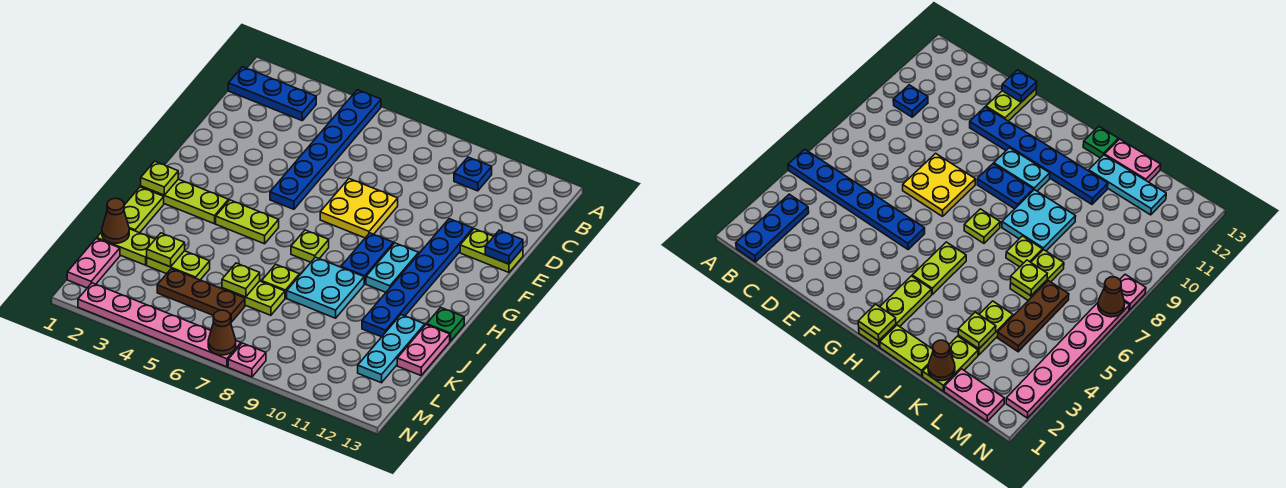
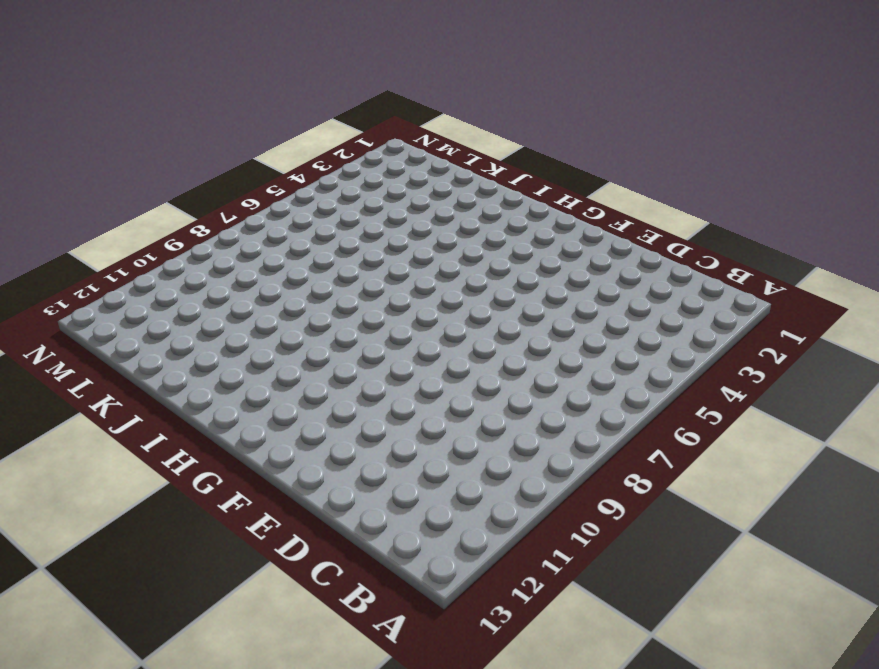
none -> blue plate A5:F5 level 1
none -> blue plate B1:B3 level 1
none -> blue plate B10 level 1
none -> yellow plate E7:F8 level 1

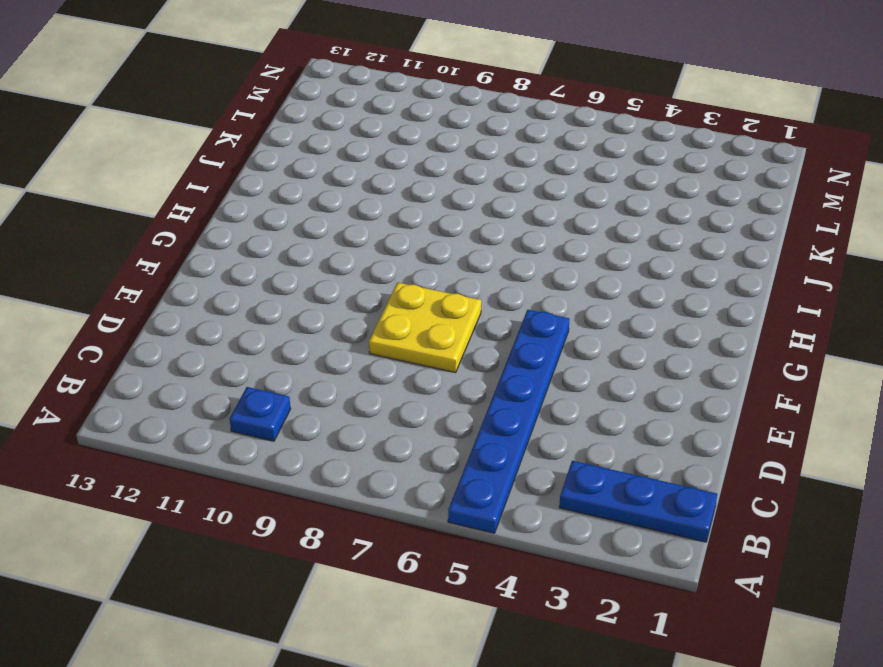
none -> blue plate E11:J11 level 1
none -> lime plate E12:E13 level 1
none -> blue plate G9:H9 level 1
none -> cyan plate G10:H10 level 1

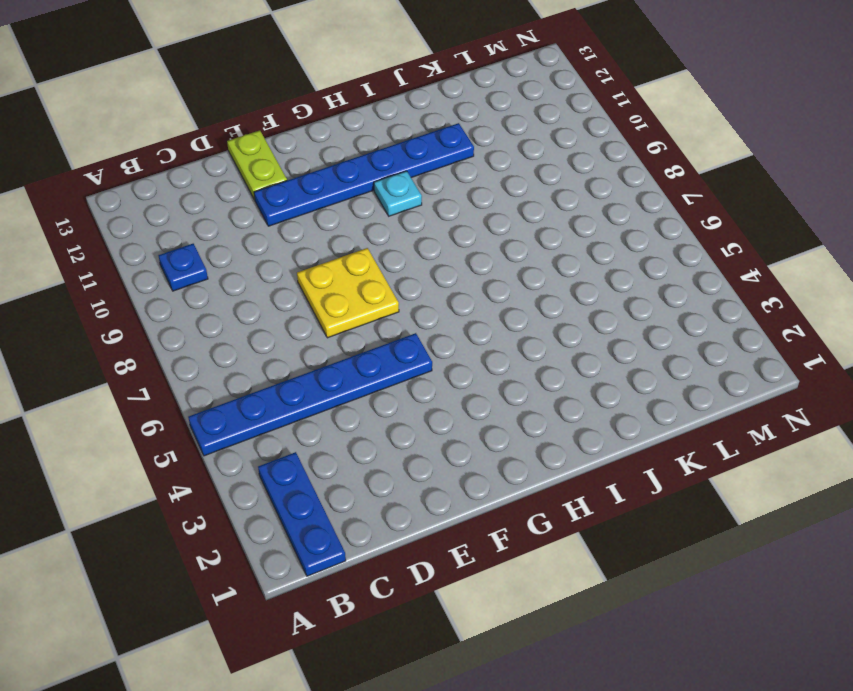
cyan plate H10 level 1 -> cyan plate G10:H10 level 1
none -> blue plate G9:H9 level 1
none -> lime plate H1:H3 level 1
none -> lime plate H4:H5 level 1
none -> lime plate H7 level 1

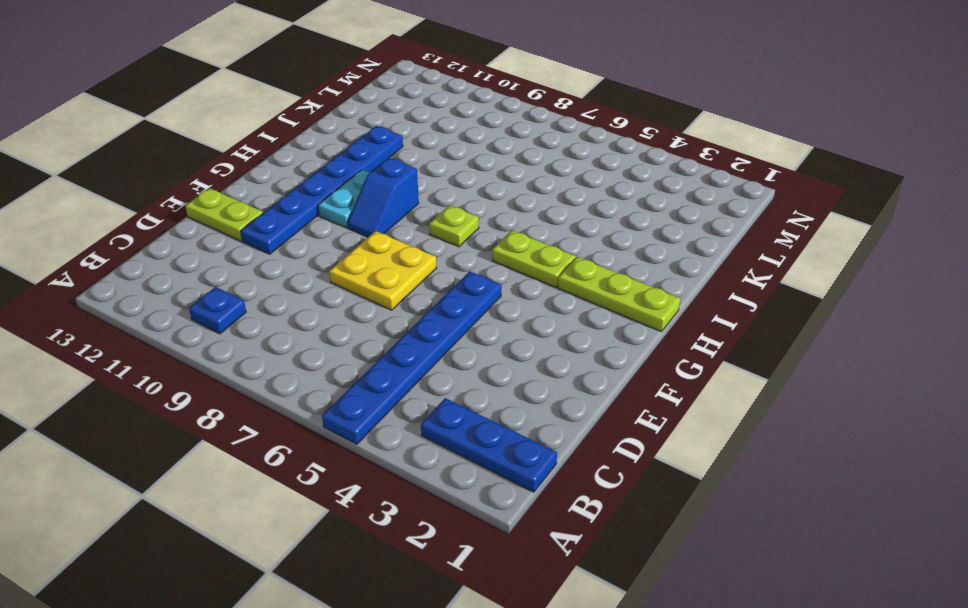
blue slope G9:H9 level 1 top H -> blue plate G9:H9 level 1
none -> lime plate I1:J1 level 1
none -> cyan plate I8:J9 level 1
none -> green plate I13 level 1
none -> lime plate J7 level 1

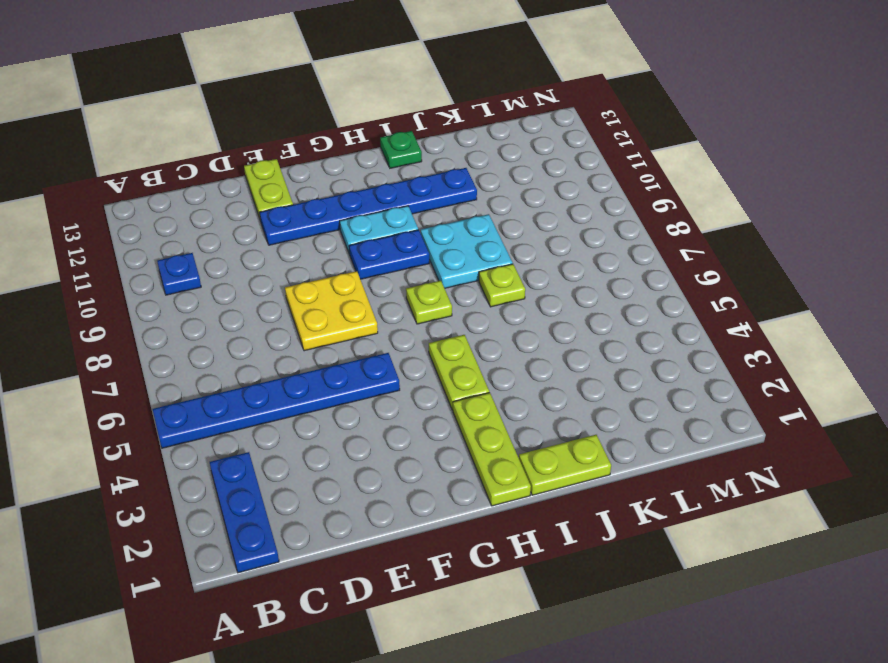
none -> cyan plate J12:L12 level 1
none -> pink plate J13:K13 level 1
none -> lime plate K1:K2 level 1
none -> lime plate K3:K4 level 1

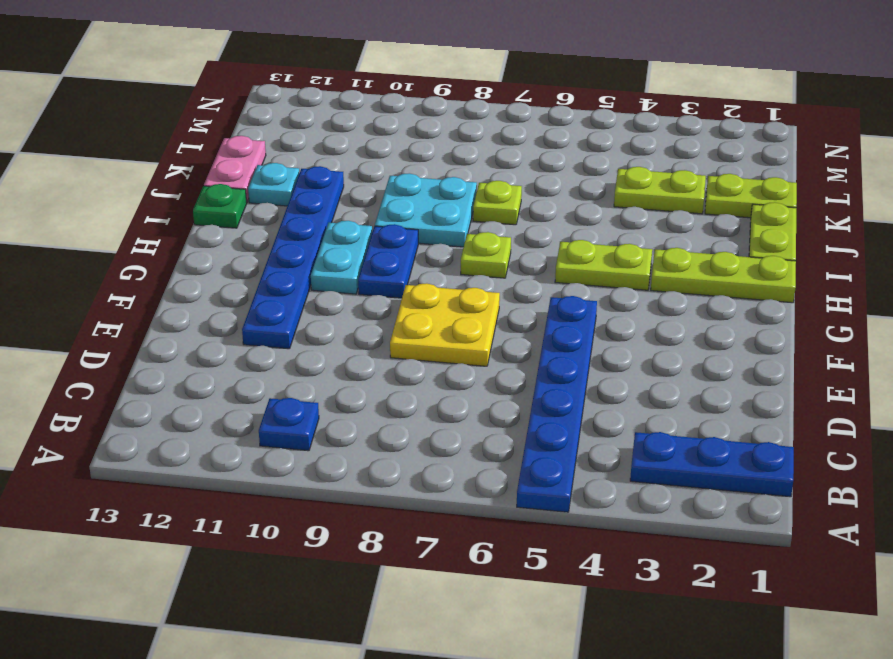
cyan plate J12 level 1 -> cyan plate J12:L12 level 1
none -> lime plate E12:E13 level 1
none -> lime plate K6:K7 level 1
none -> pink plate L1:M1 level 1
none -> brown plate L4:L6 level 1

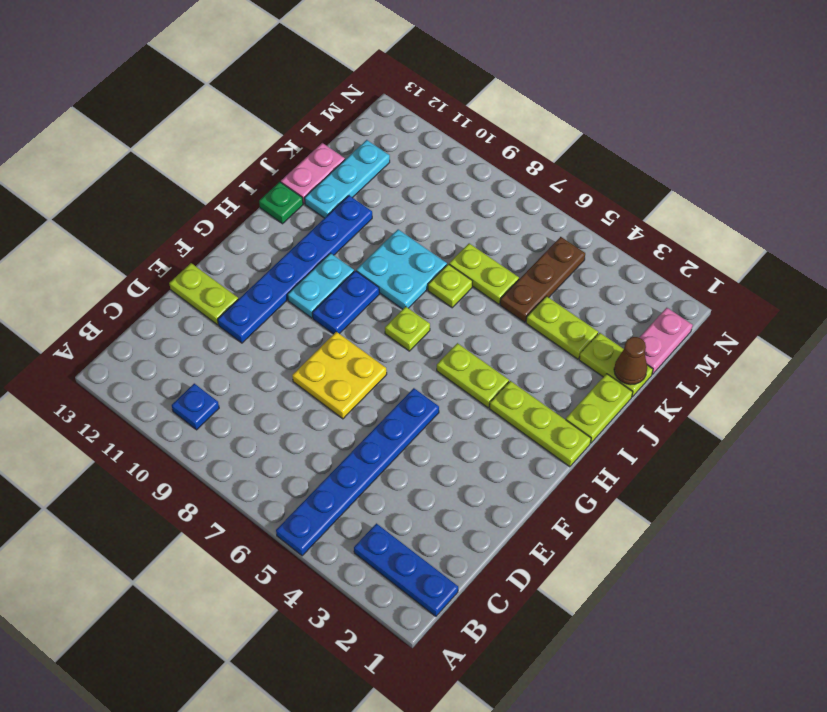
brown plate K5:M5 level 1 -> brown plate L4:L6 level 1
none -> pink plate N2:N7 level 1
none -> pink plate N8 level 1
none -> blue plate E13 level 2
none -> lime plate H1 level 2

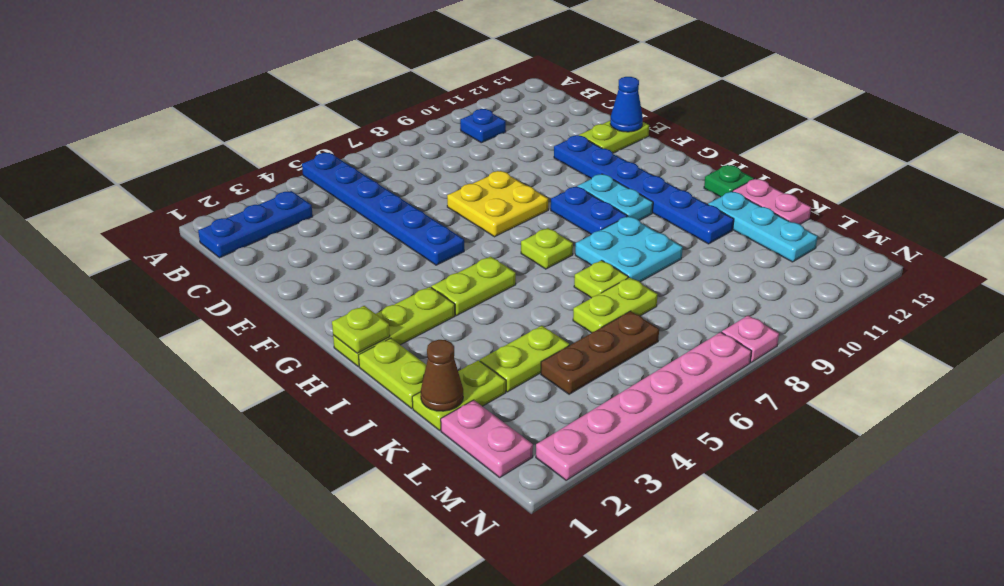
blue cone E13 level 2 -> blue plate E13 level 2
none -> lime plate K3 level 2
none -> lime plate K6 level 2
none -> brown cone N7 level 2

